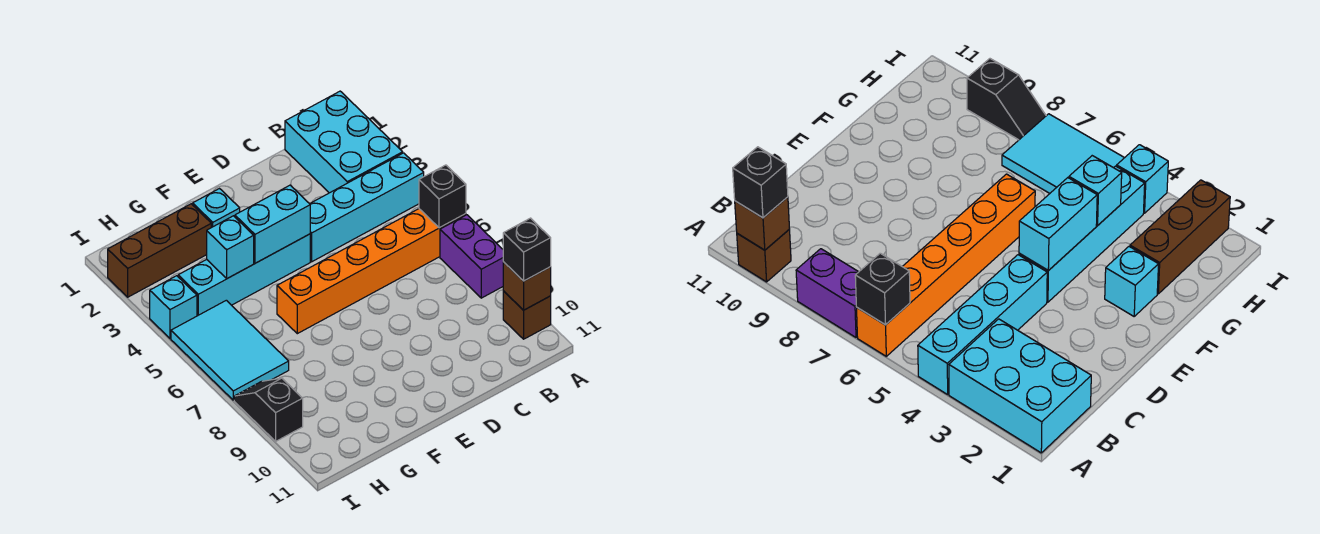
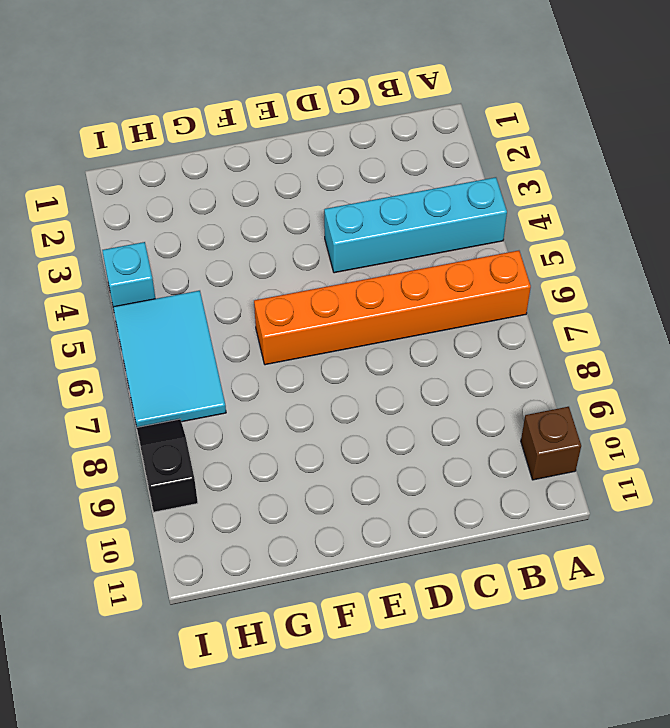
none -> cyan brick A1:B3 level 1
none -> purple brick A7:A8 level 1
none -> cyan brick E4:H4 level 1

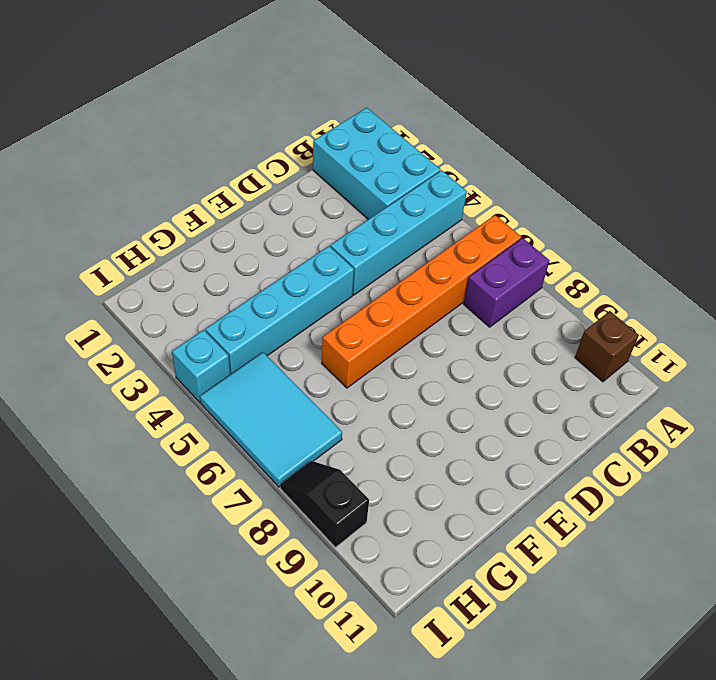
purple brick A7:B7 level 1 -> purple brick A7:A8 level 1
none -> cyan brick F2 level 1
none -> brown brick G2:I2 level 1
none -> black brick A6 level 2

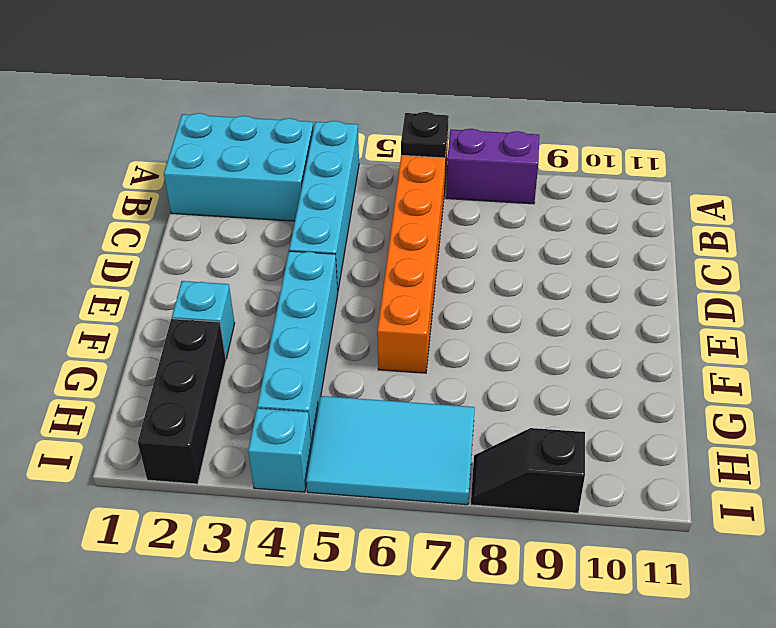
black plate A6 level 2 -> black brick A6 level 2
black brick G2:I2 level 1 -> brown brick G2:I2 level 1
none -> brown brick A10 level 1
none -> brown brick A10 level 2
none -> cyan brick E4:F4 level 2

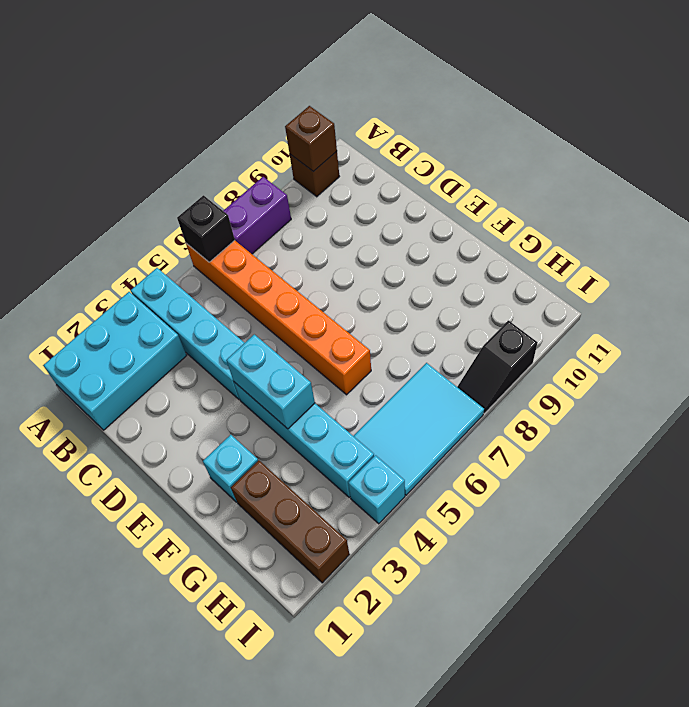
none -> cyan brick G4 level 2
none -> black brick A10 level 3

